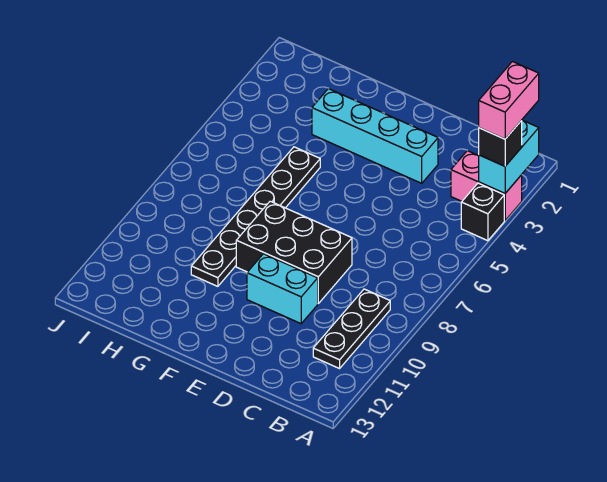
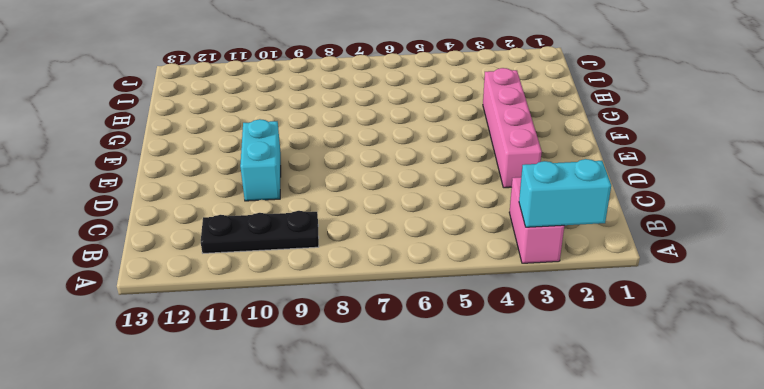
pink brick D3:G3 level 1 -> cyan brick D3:G3 level 1
none -> black brick A4 level 1
none -> black brick D8:F9 level 1

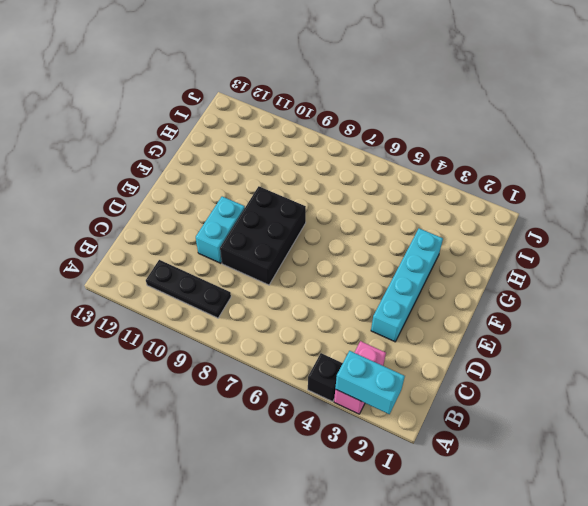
none -> black plate G5:G10 level 1
none -> black brick A3 level 3

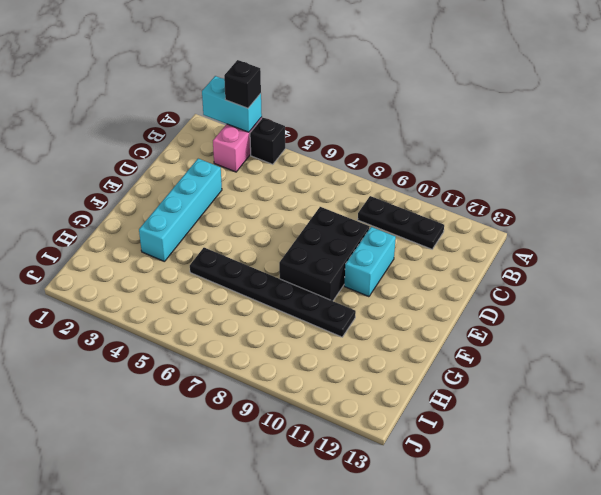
none -> pink brick A2:A3 level 4

